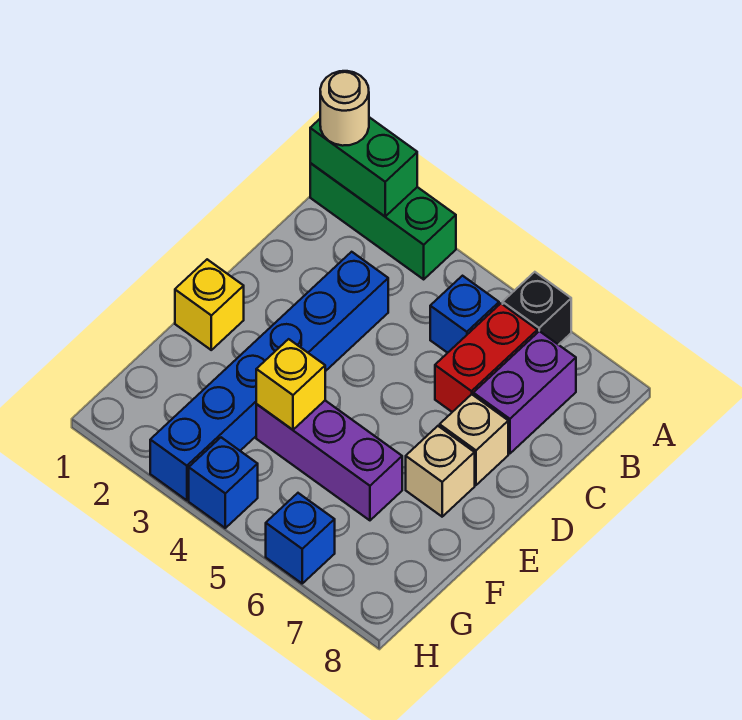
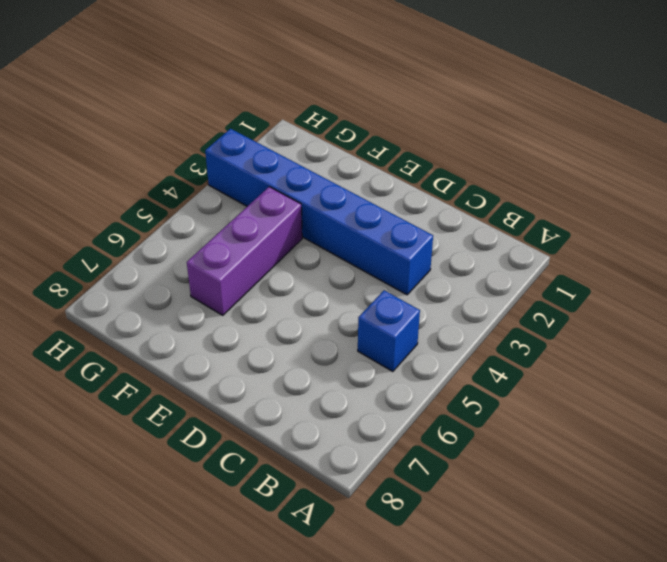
none -> green brick A1:A3 level 1
none -> black brick A6 level 1
none -> red brick B6:C6 level 1

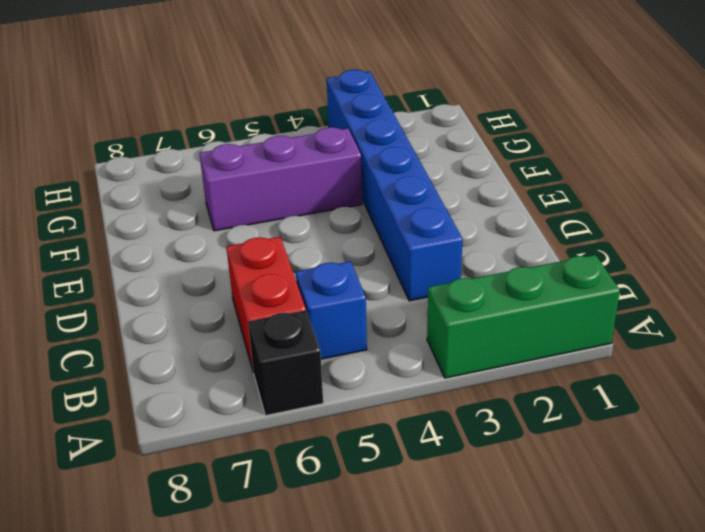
none -> purple brick B7:C7 level 1
none -> tan brick D7 level 1
none -> yellow brick E1 level 1

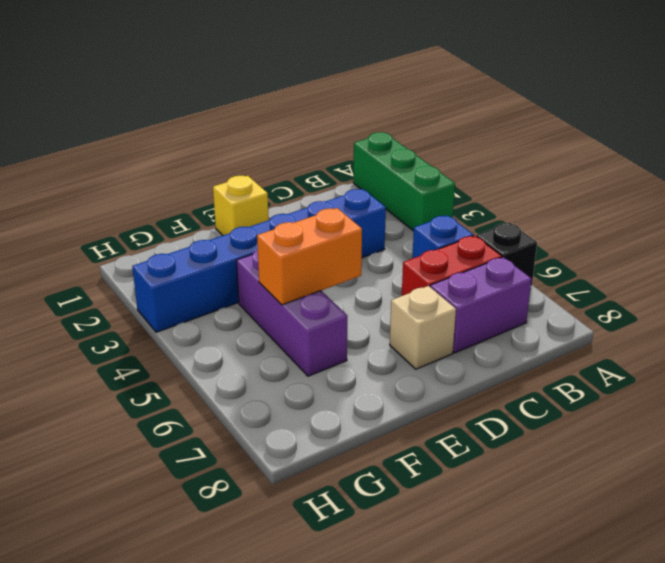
orange brick E5:F5 level 2 -> none
none -> tan brick E7 level 1
none -> blue brick H4 level 1
none -> blue brick H6 level 1

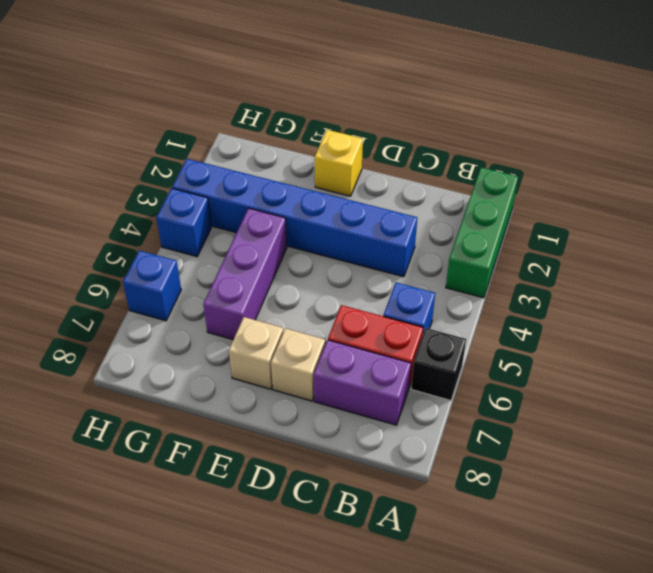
none -> green brick A1:A2 level 2
none -> yellow brick F4 level 2
none -> tan round brick A1 level 3

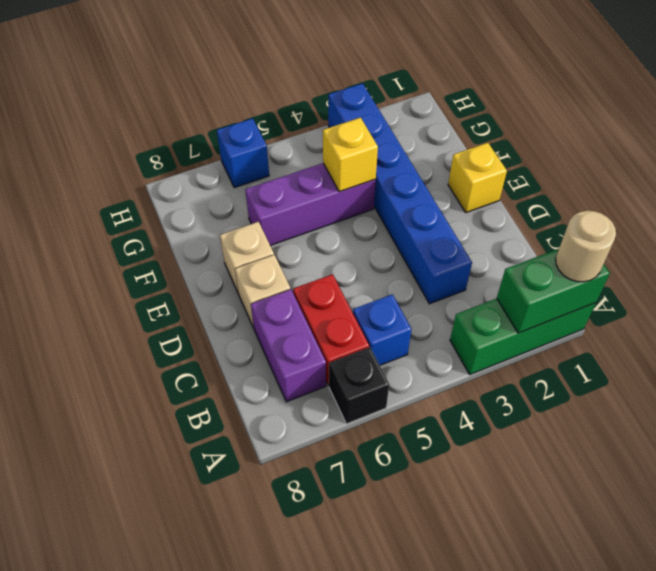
none -> blue brick H4 level 1

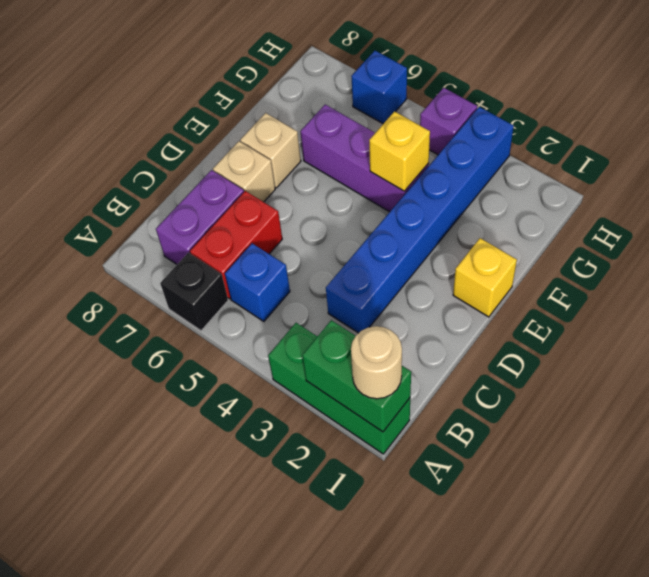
purple brick H4 level 1 -> blue brick H4 level 1

